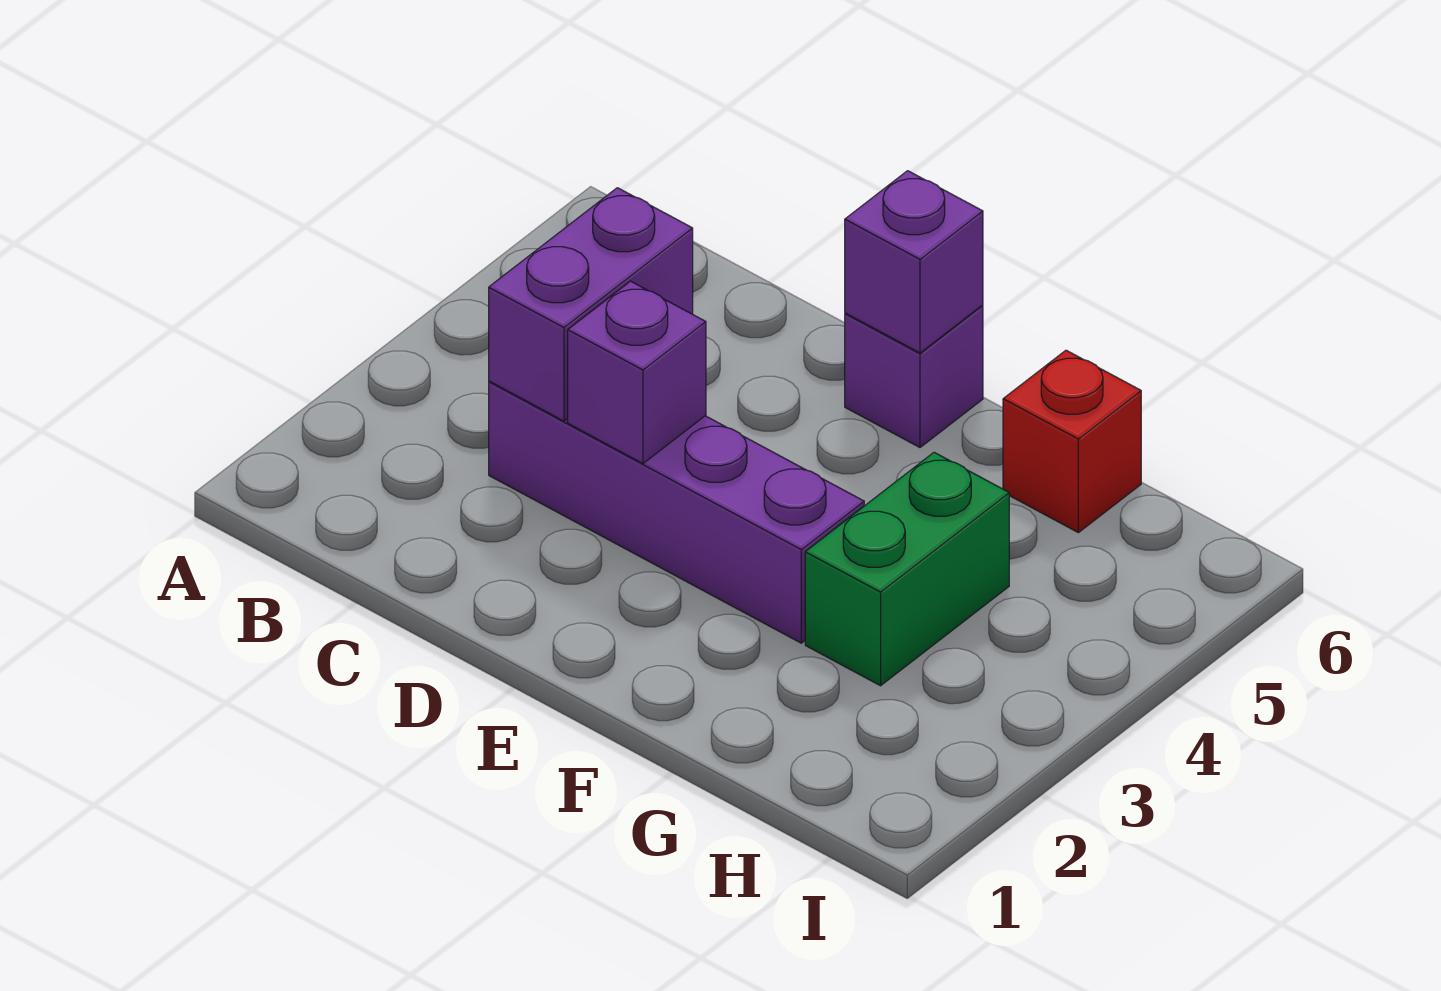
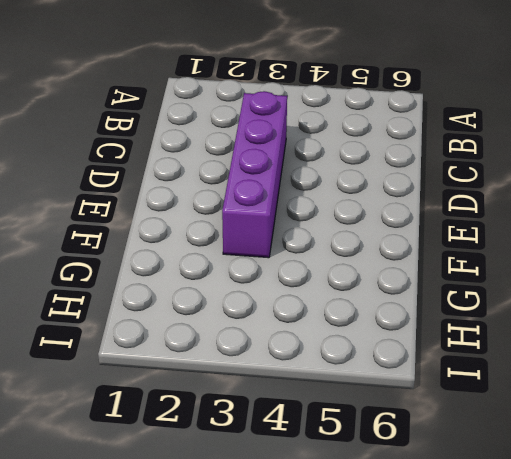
none -> purple brick E6 level 1
none -> green brick G3:G4 level 1

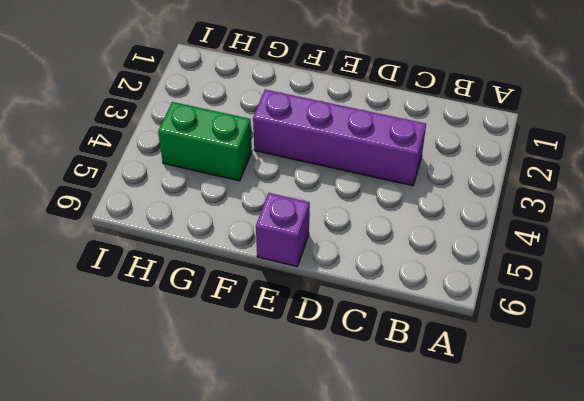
green brick G4:H4 level 1 -> green brick G3:G4 level 1
none -> red brick G6 level 1
none -> purple brick C3:C4 level 2

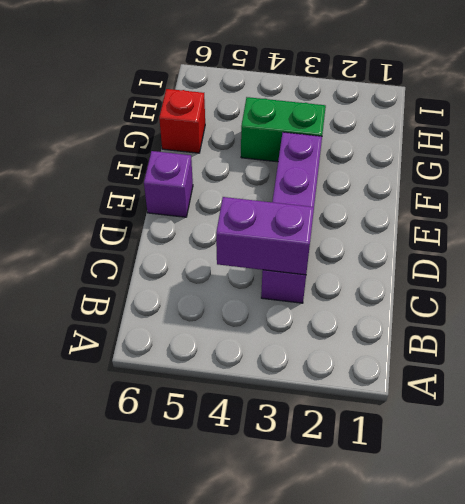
none -> purple brick D3 level 2
none -> purple brick E6 level 2

